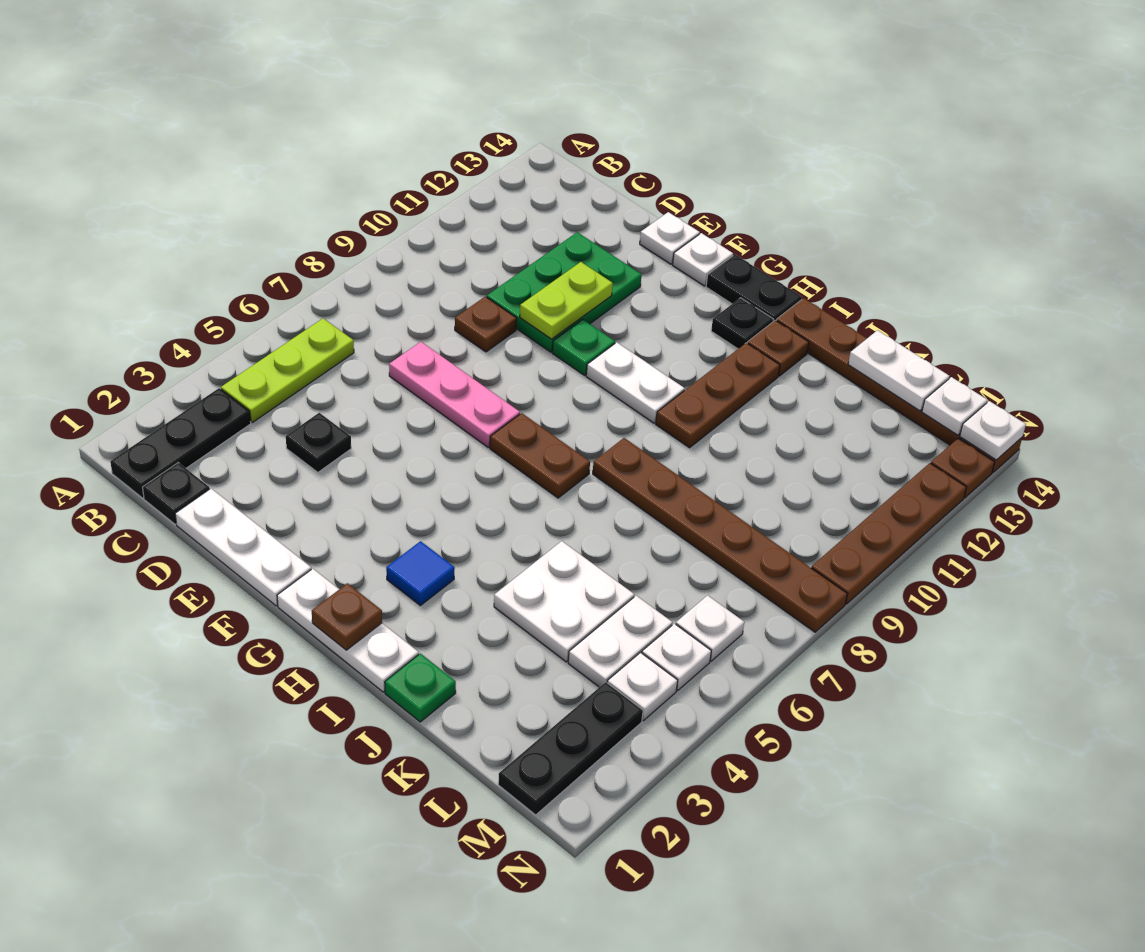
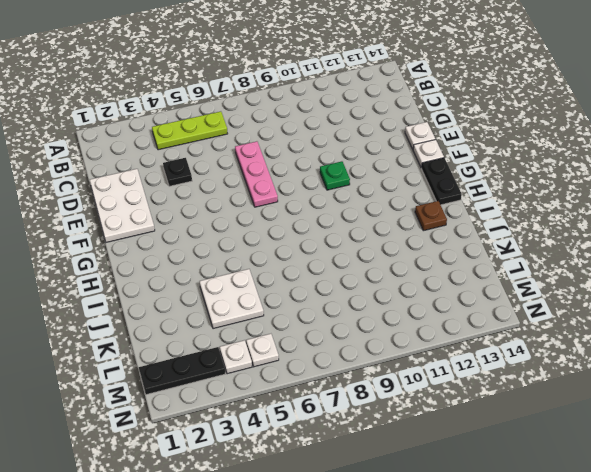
white plate D1:F2 level 1 -> white plate D1:F1 level 1
none -> black plate B1:B3 level 1
none -> black plate C1 level 1
none -> brown plate D9 level 1
none -> green plate D10:E12 level 1

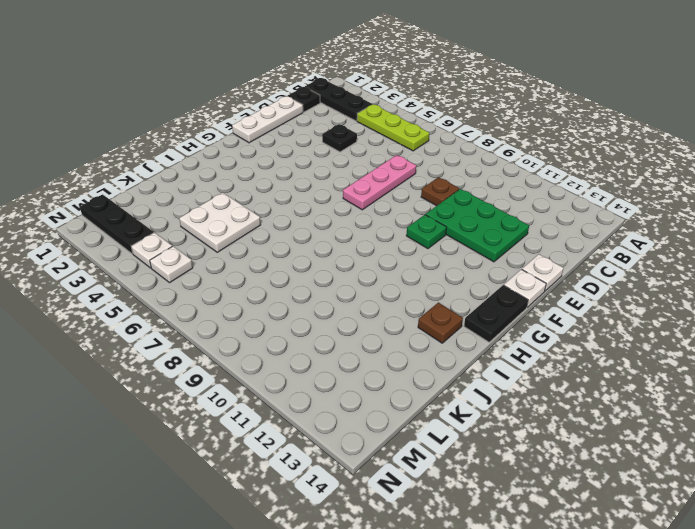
none -> white plate G1:I1 level 1
none -> brown plate G7:H7 level 1
none -> white plate G10:H10 level 1
none -> blue tile H3 level 1

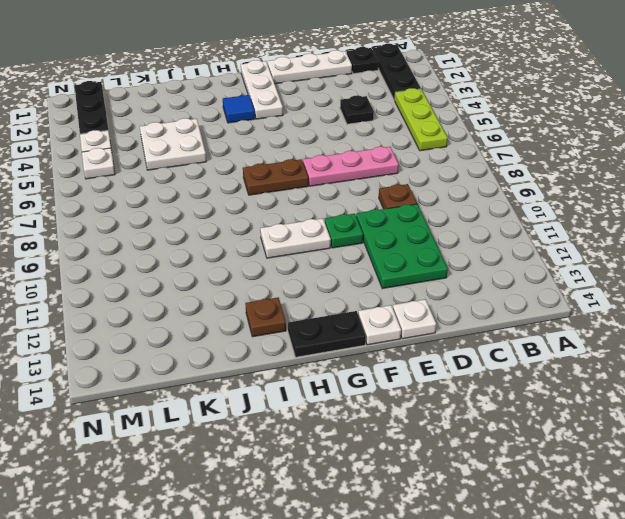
white plate G1:G3 level 1 -> white plate G1:I1 level 1
none -> black plate H13 level 1
none -> brown plate I8:N8 level 1
none -> brown plate I10:I12 level 1
none -> brown plate I14:N14 level 1

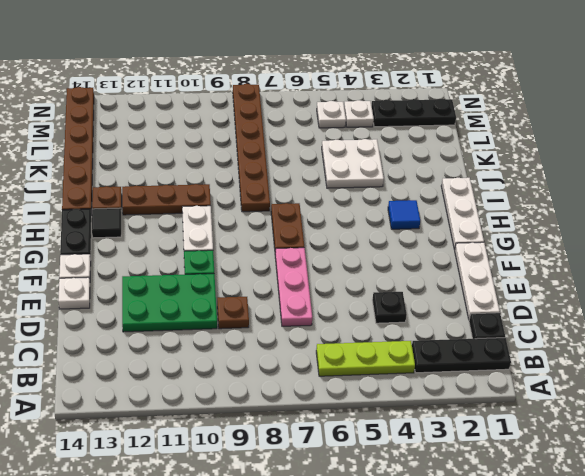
black tile H13 level 1 -> black plate H13 level 1
none -> green plate J1 level 1
none -> white plate L4:L5 level 1
none -> white plate M6 level 1
none -> brown plate N9:N12 level 1

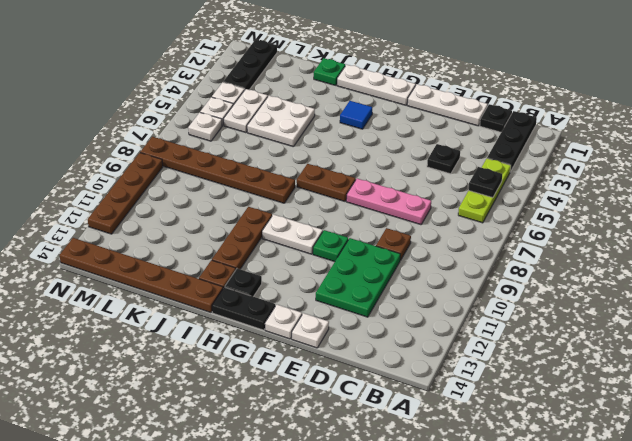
black plate B5 level 2 -> none
none -> brown plate N13 level 1
none -> lime plate E10:E11 level 2
none -> brown plate H1 level 2
none -> white plate K14:L14 level 2

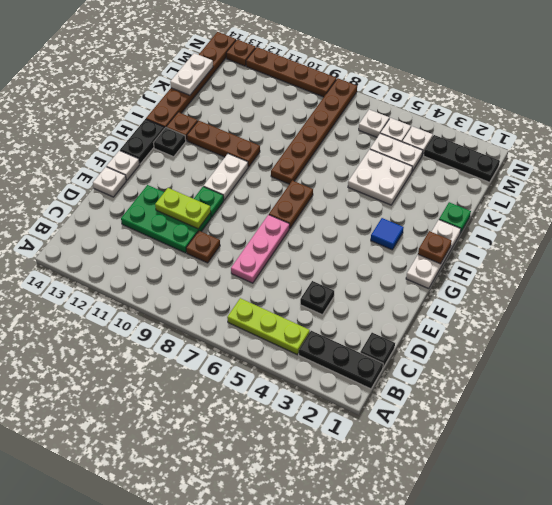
none -> white plate D1:F1 level 1
none -> white plate M14 level 2
none -> white plate N14 level 2

